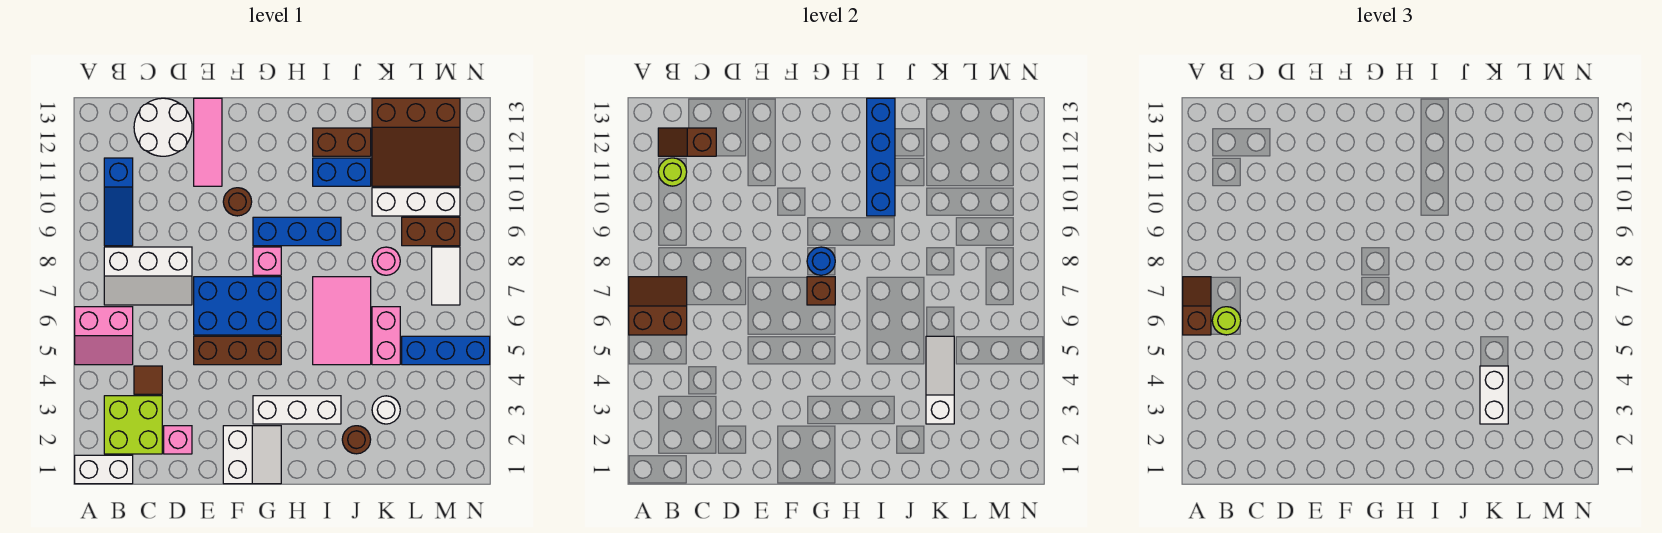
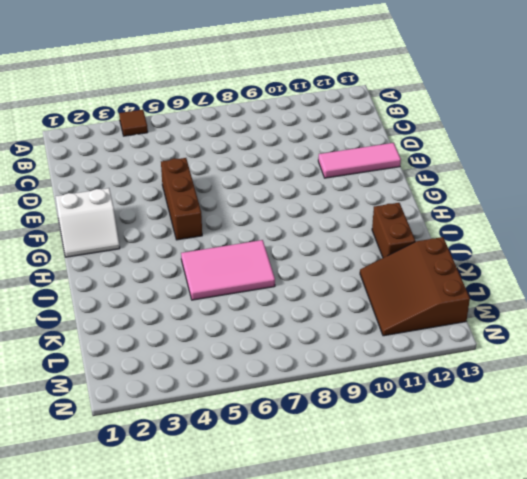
brown tile A4 level 1 -> brown tile C4 level 1
none -> white brick A1:B1 level 1
none -> pink slope A5:B6 level 1 top 6
none -> lime brick B2:C3 level 1
none -> white slope B7:D8 level 1 top 8

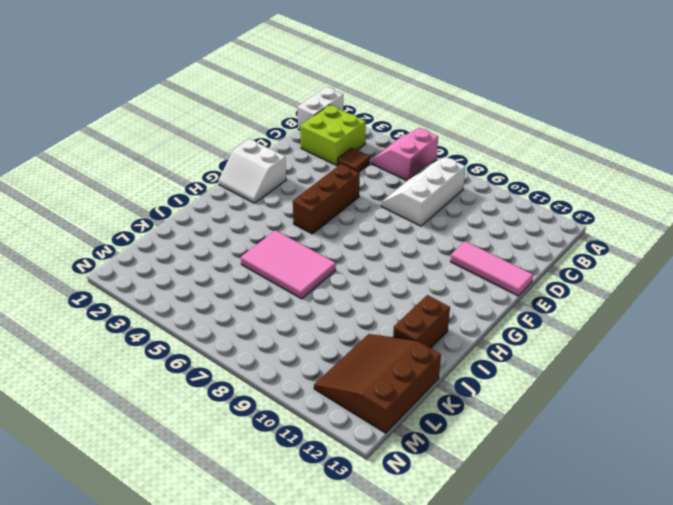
none -> blue slope B9:B11 level 1 top 11
none -> white round brick C12:D13 level 1
none -> pink brick D2 level 1
none -> blue brick E6:G7 level 1

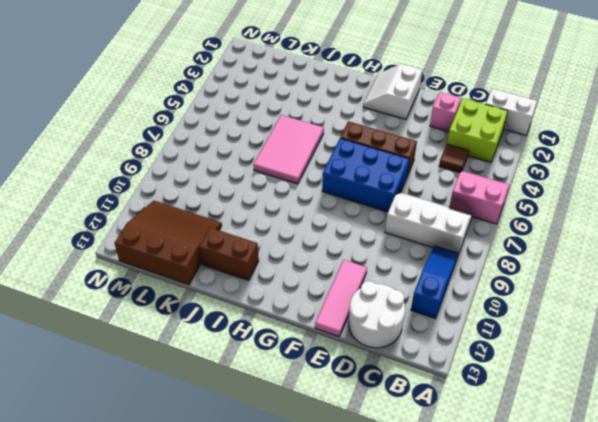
none -> brown round brick F10 level 1
none -> white brick G3:I3 level 1
none -> pink brick G8 level 1
none -> blue brick G9:I9 level 1

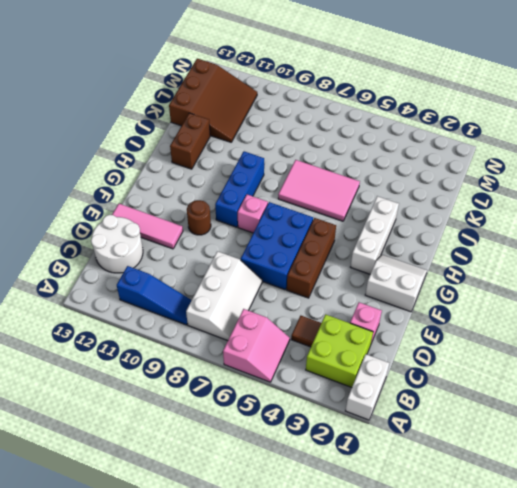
none -> blue brick I11:J11 level 1
none -> brown round brick J2 level 1
none -> white round brick K3 level 1
none -> pink brick K5:K6 level 1

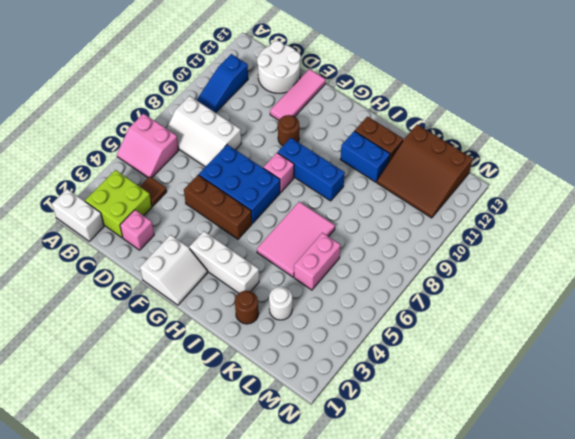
none -> pink round brick K8 level 1
none -> white brick K10:M10 level 1
none -> blue brick L5:N5 level 1
none -> brown brick L9:M9 level 1

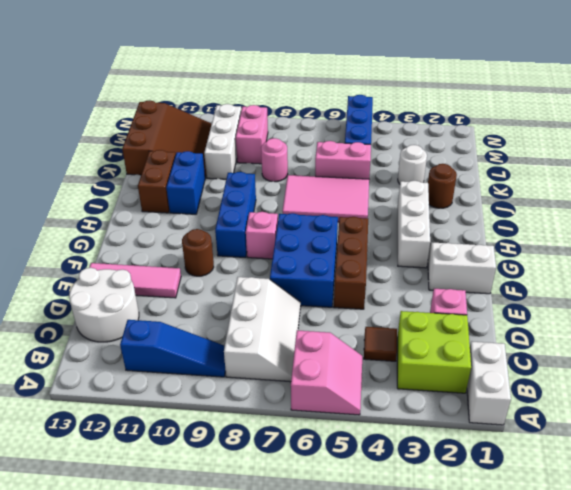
pink brick L9:M9 level 1 -> brown brick L9:M9 level 1
none -> white tile M7:M8 level 1
none -> brown slope A6:B7 level 2 top 6
none -> lime round brick B11 level 2
none -> brown slope B12:C12 level 2 top C

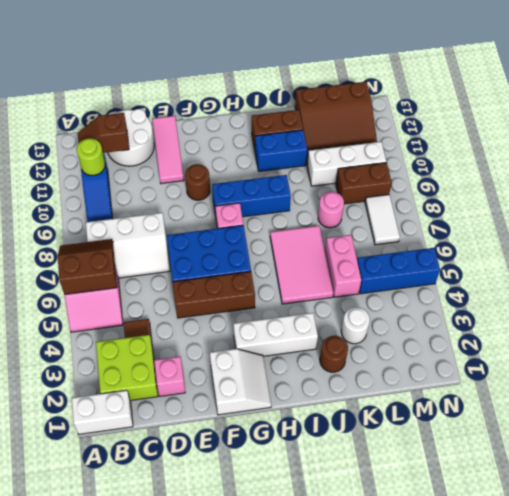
none -> brown brick G7 level 2
none -> blue round brick G8 level 2
none -> blue brick I10:I13 level 2
none -> white slope K3:K5 level 2 top 3

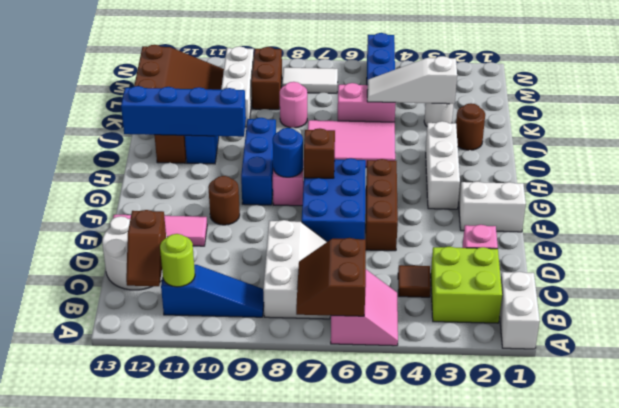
none -> brown slope A6:A7 level 3 top 6
none -> lime round brick B6 level 3
none -> white brick K3:K4 level 3

